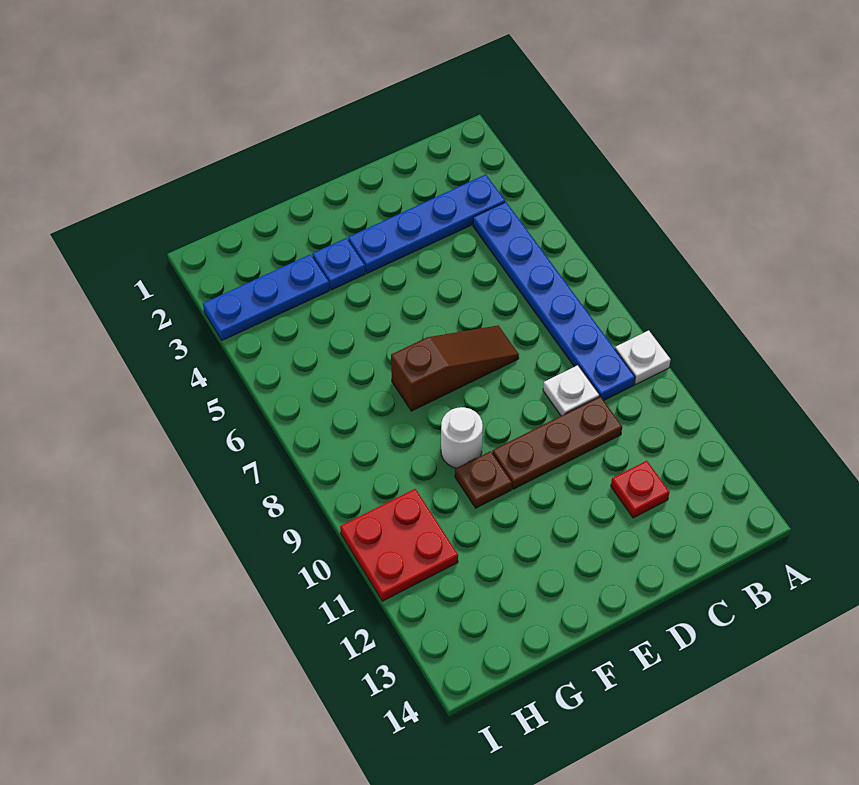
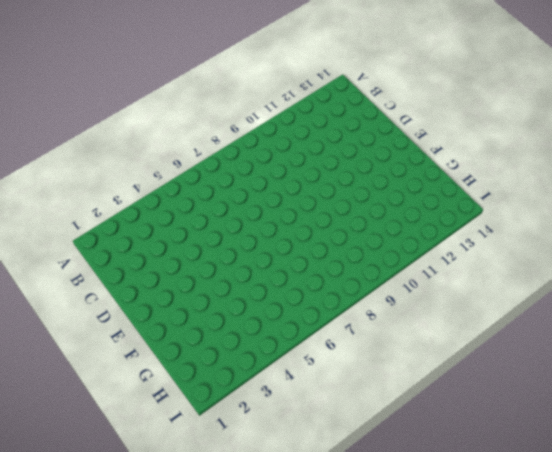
none -> white plate A9 level 1
none -> blue plate B3:E3 level 1
none -> blue plate B4:B9 level 1

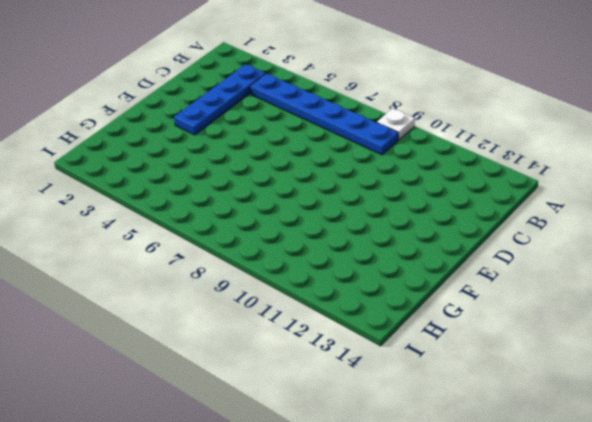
none -> white plate C9 level 1
none -> brown plate C10:E10 level 1
none -> red plate C12 level 1

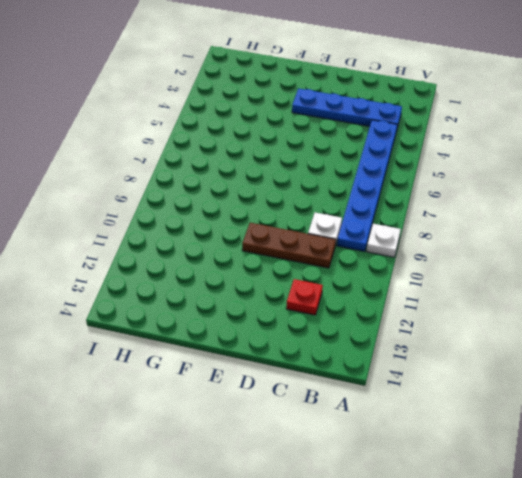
none -> brown slope D7:F7 level 1 top F
none -> blue plate F3 level 1
none -> white round brick F9 level 1

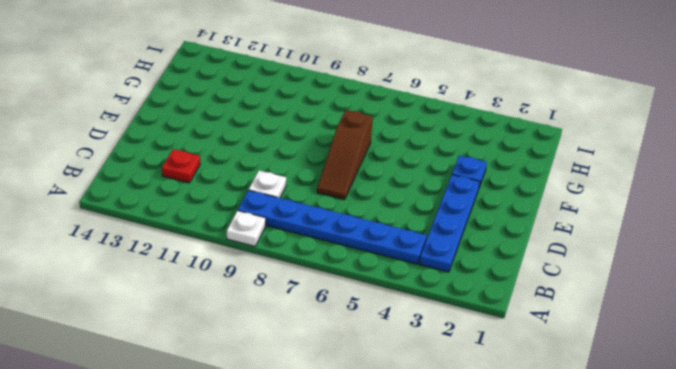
none -> brown plate C10:E10 level 1
none -> white round brick F9 level 1
none -> brown plate F10 level 1

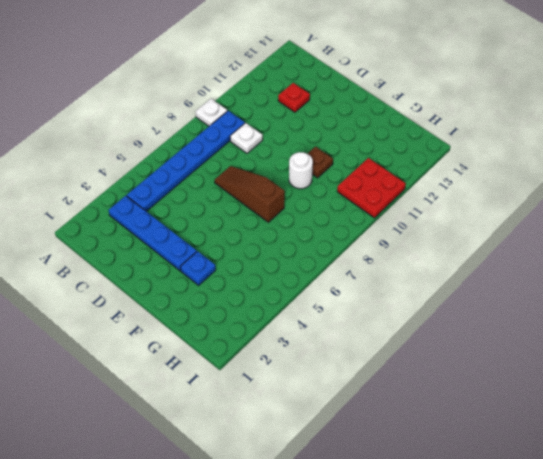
none -> brown plate C10:E10 level 1
none -> blue plate G3:I3 level 1

